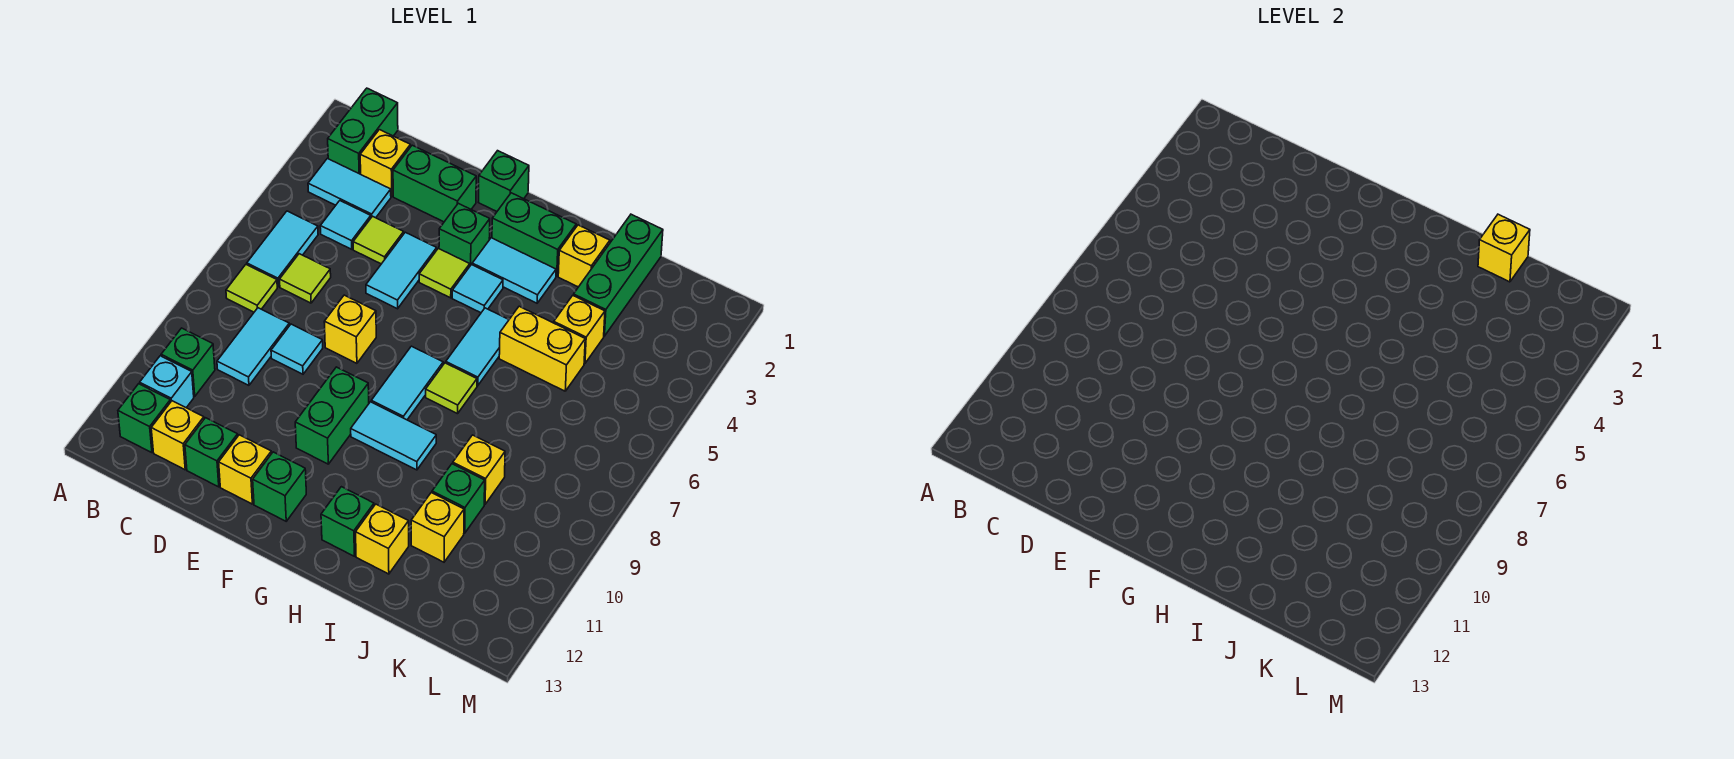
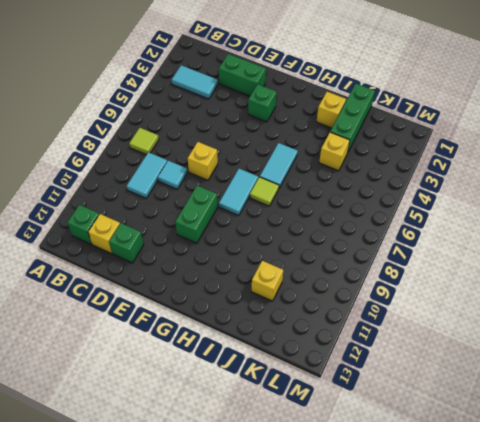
none -> green brick B1:B2 level 1
none -> cyan tile B5:B6 level 1
none -> green brick B10 level 1
none -> cyan brick B11 level 1

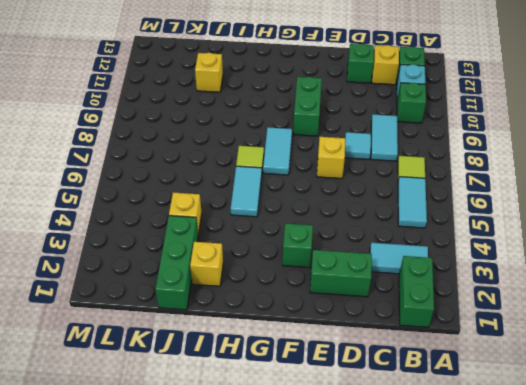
none -> yellow brick C2 level 1
none -> cyan tile C4 level 1
none -> lime tile C6 level 1
none -> lime tile D4 level 1

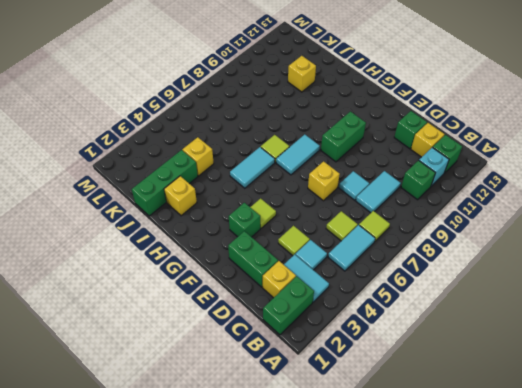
none -> cyan tile E4:E5 level 1
none -> yellow brick E12 level 1
none -> green brick F1 level 1
none -> green brick F12 level 1

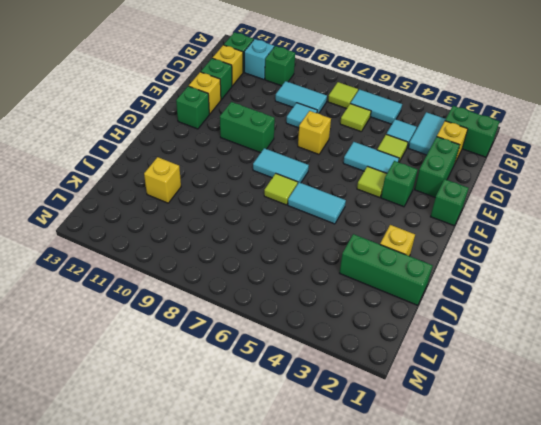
none -> green brick G2:H2 level 1
none -> cyan tile G3:H3 level 1
none -> cyan tile G4 level 1
none -> cyan tile G9:H9 level 1

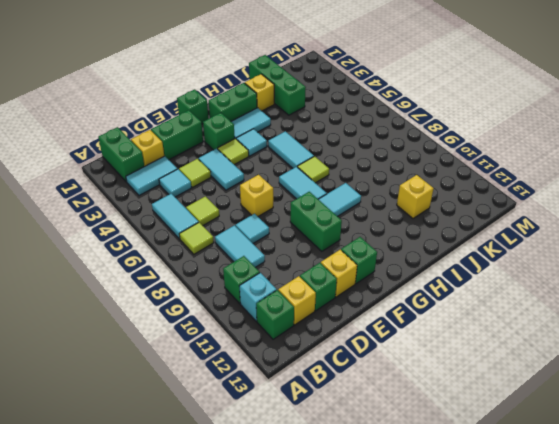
none -> green brick H12 level 1
none -> yellow brick I5:J5 level 1
none -> yellow brick I12 level 1
none -> yellow brick J4 level 1

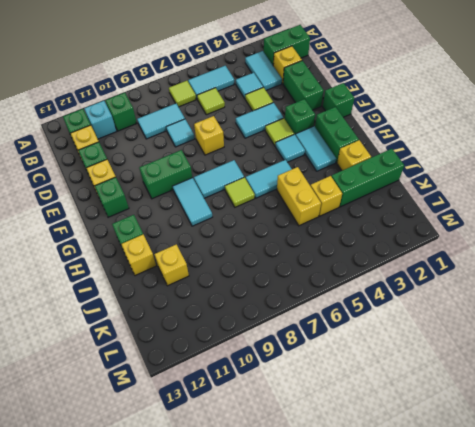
none -> yellow brick J9 level 1
none -> green brick J10 level 1
none -> yellow brick J1 level 2

